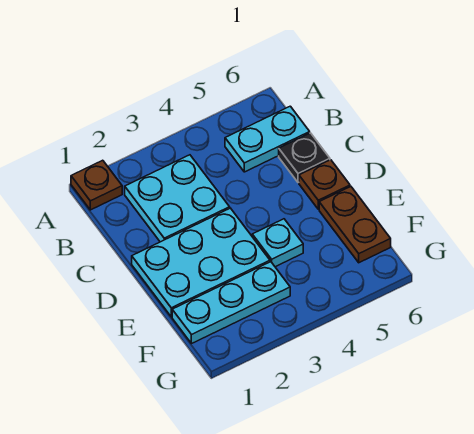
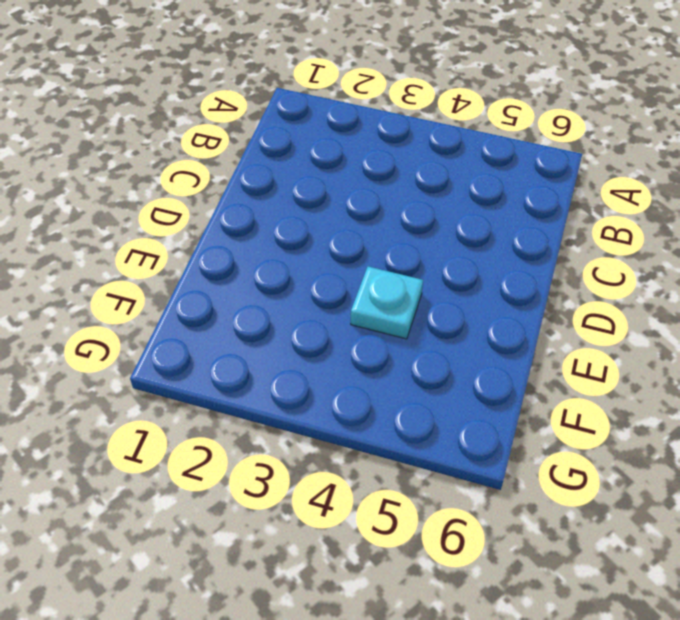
none -> brown plate A1 level 1
none -> cyan plate B2:C3 level 1

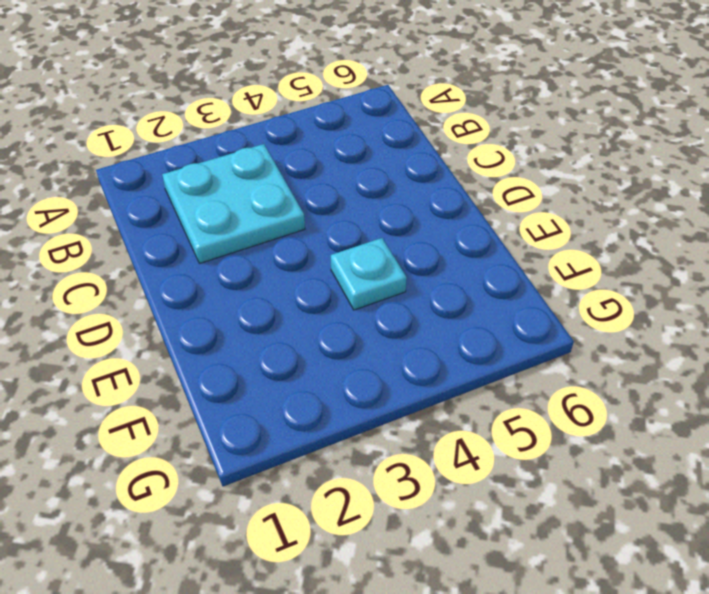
none -> brown plate A1 level 1
none -> cyan plate B5:B6 level 1

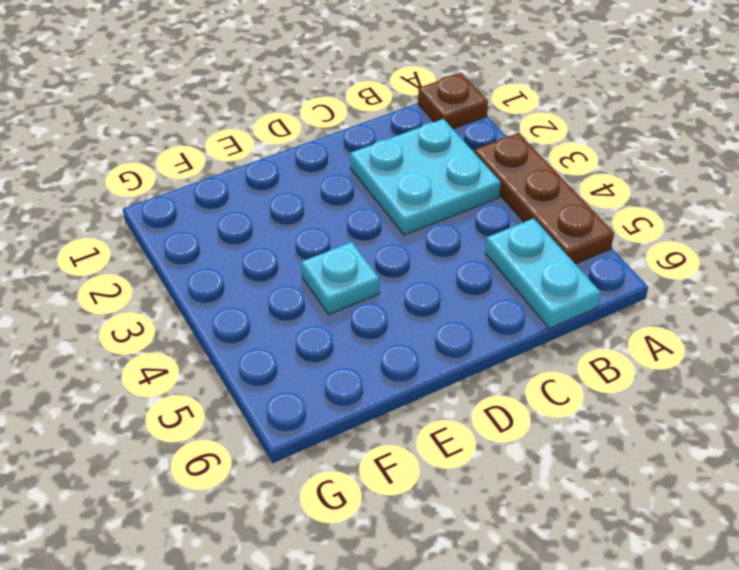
brown plate A3:A5 level 1 -> none
none -> black plate C6 level 1
none -> cyan plate D1:E3 level 1

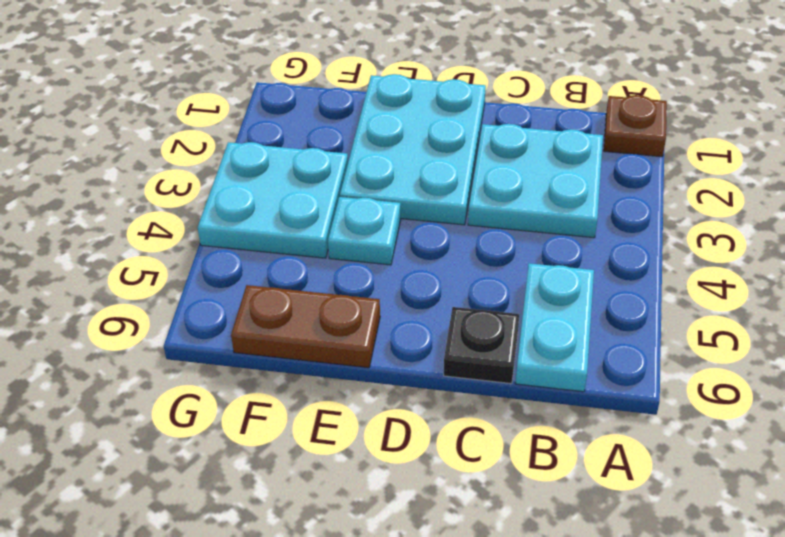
cyan plate F3:G4 level 1 -> cyan plate F1:F3 level 1
none -> brown plate D6 level 1

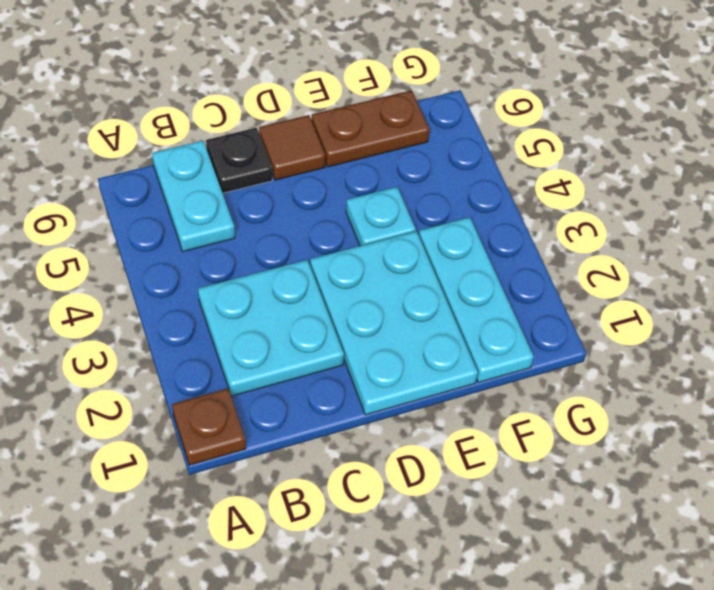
brown tile D6 level 1 -> brown plate D6 level 1

